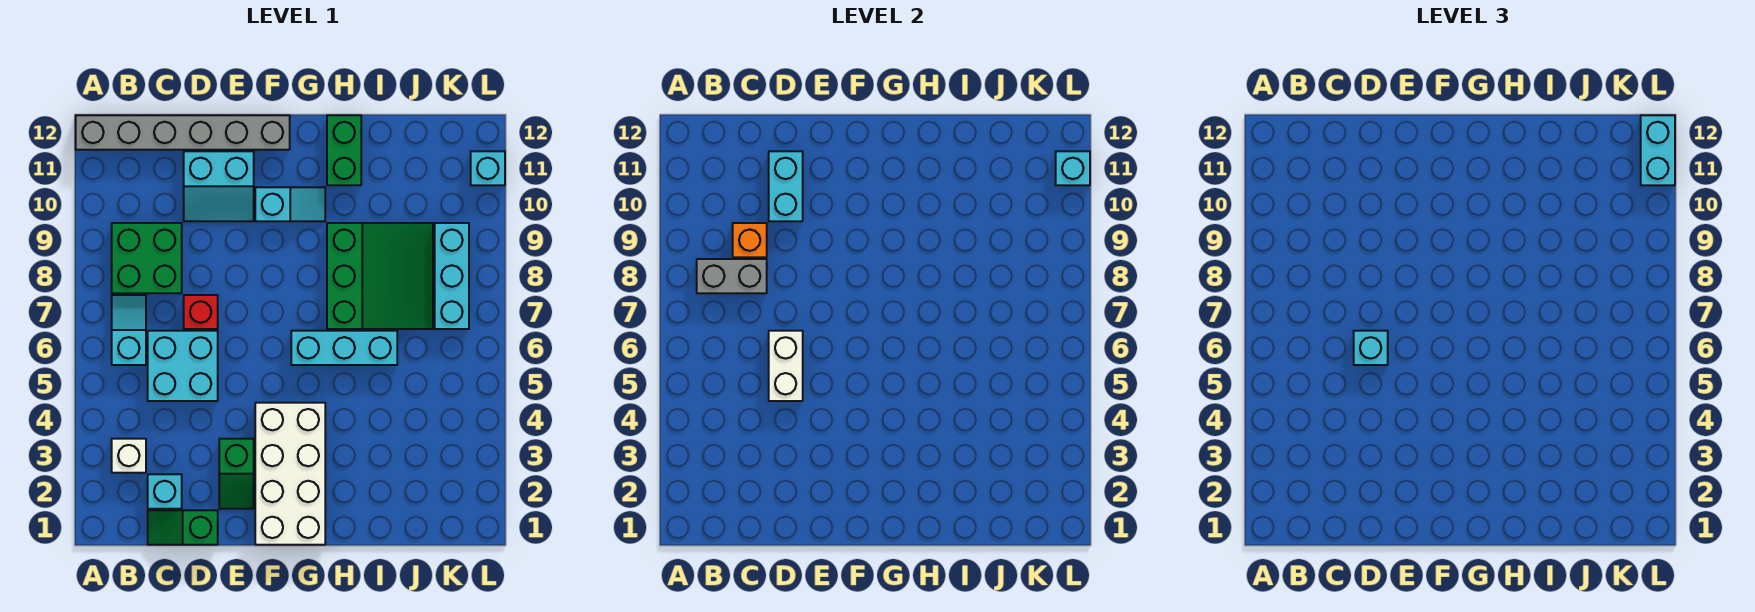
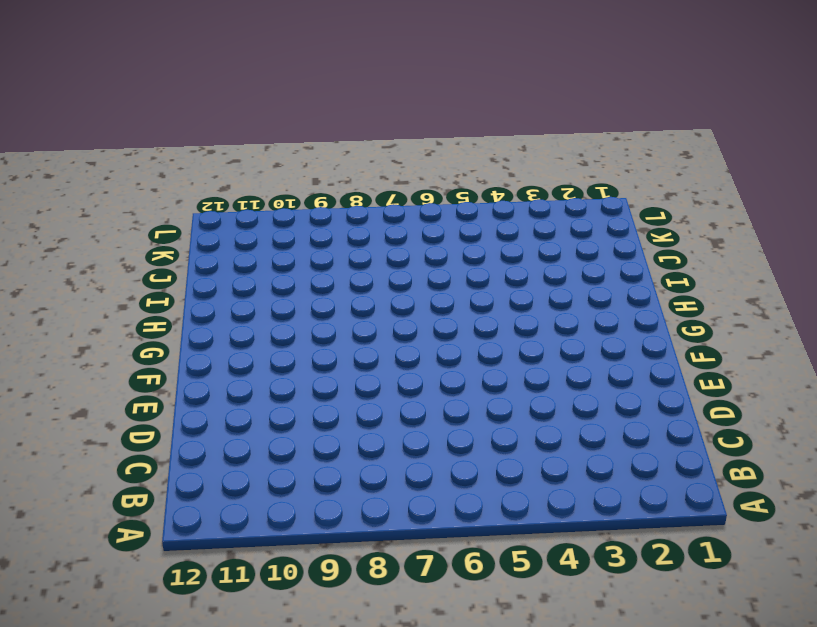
none -> grey brick A12:F12 level 1
none -> white brick B3 level 1
none -> cyan slope B6:B7 level 1 top 6

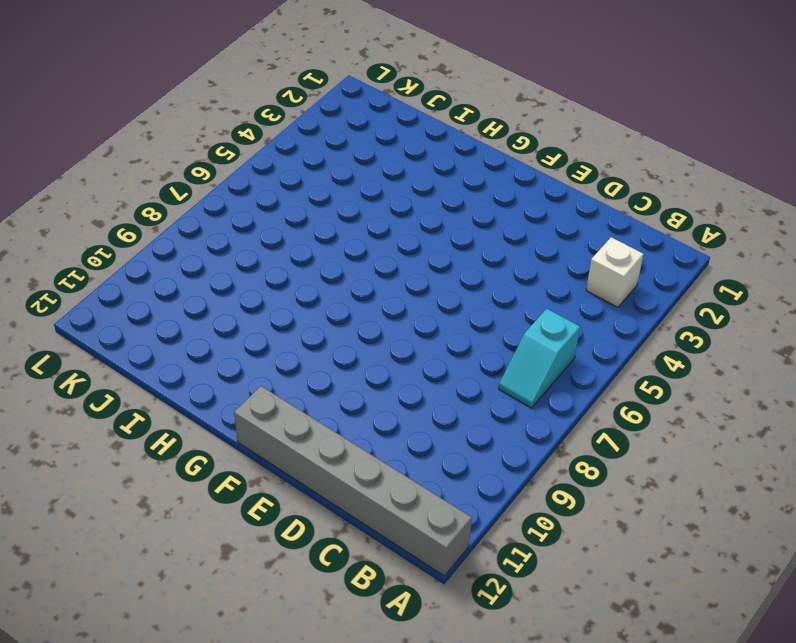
none -> green brick B8:C9 level 1
none -> green slope C1:D1 level 1 top D
none -> cyan brick C2 level 1

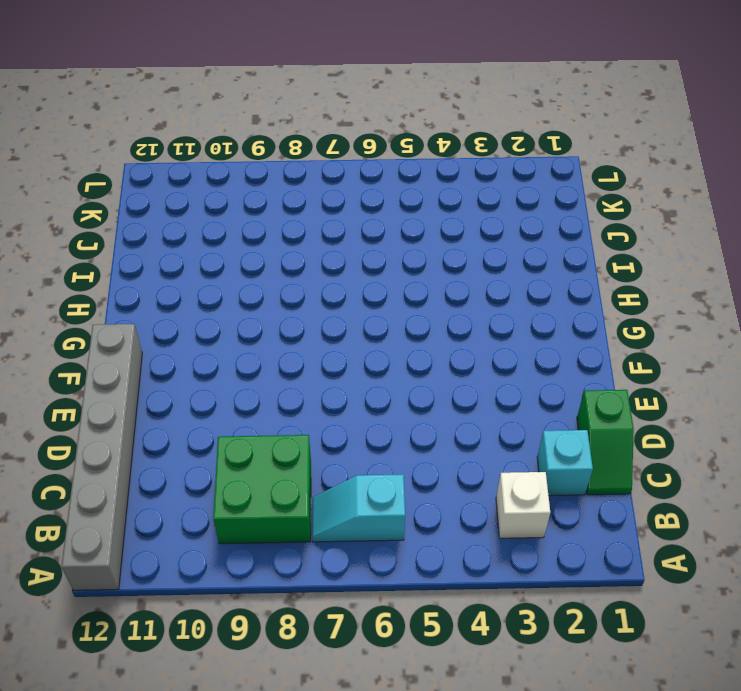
none -> cyan brick C5:D6 level 1
none -> red brick D7 level 1
none -> cyan slope D10:E11 level 1 top 11

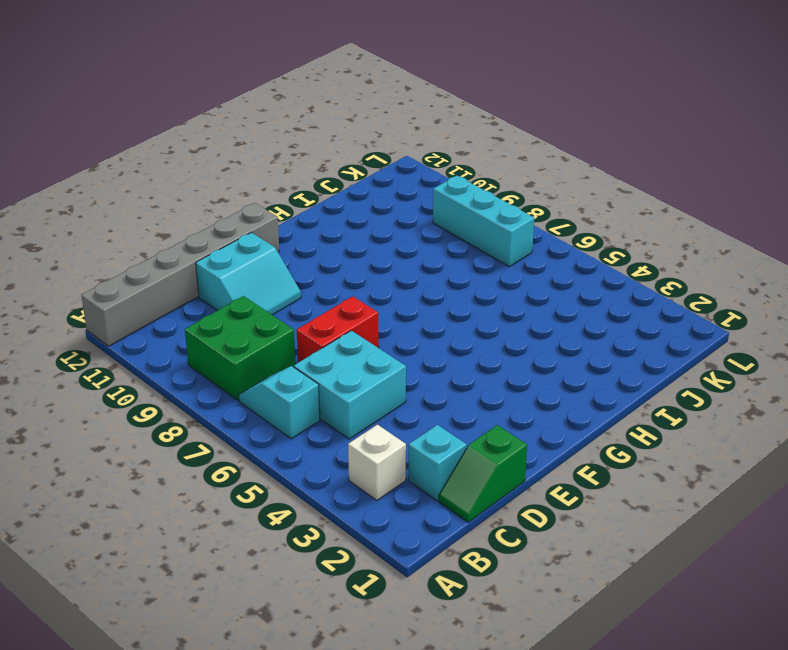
red brick D7:E7 level 1 -> red brick D7 level 1
none -> green slope E2:E3 level 1 top 3
none -> white brick F1:G4 level 1
none -> cyan slope F10:G10 level 1 top F

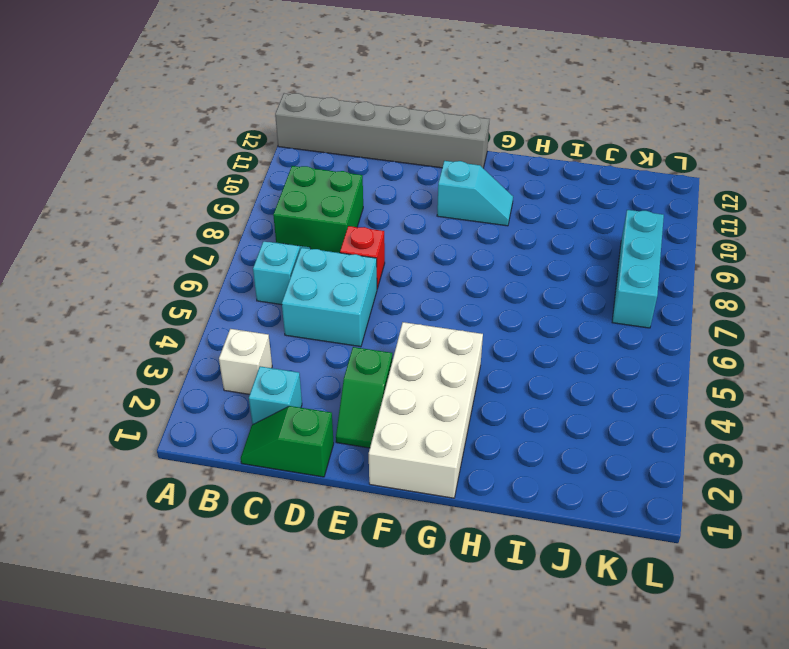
none -> cyan slope D10:E11 level 1 top 11
none -> cyan brick G6:I6 level 1
none -> green slope H7:J9 level 1 top H

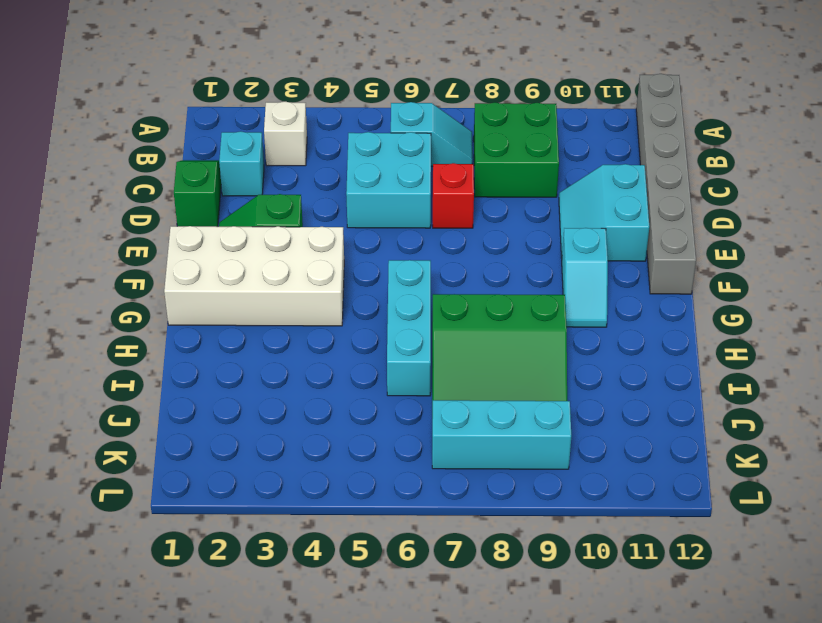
none -> green brick H11:H12 level 1
none -> cyan brick L11 level 1
none -> grey brick B8:C8 level 2

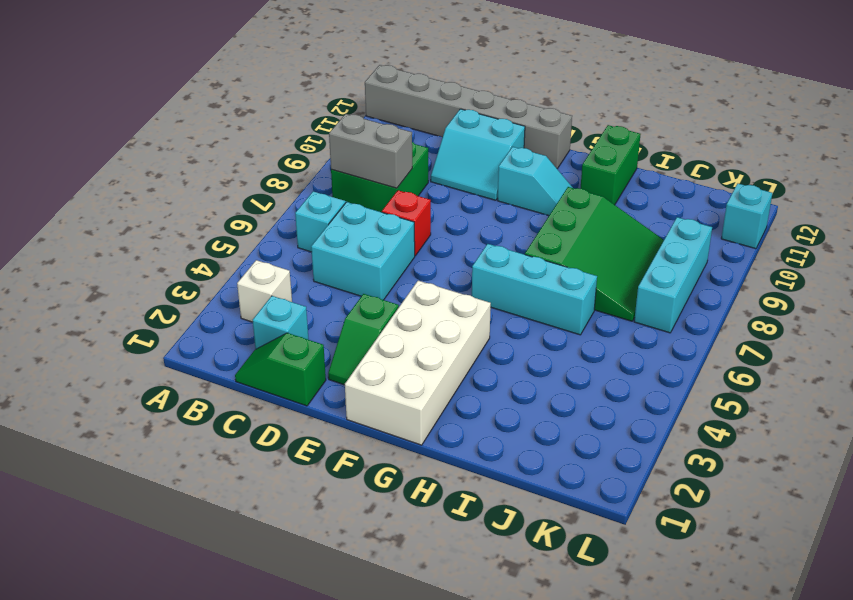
none -> orange brick C9 level 2
none -> white brick D5:D6 level 2
none -> cyan brick D10:D11 level 2

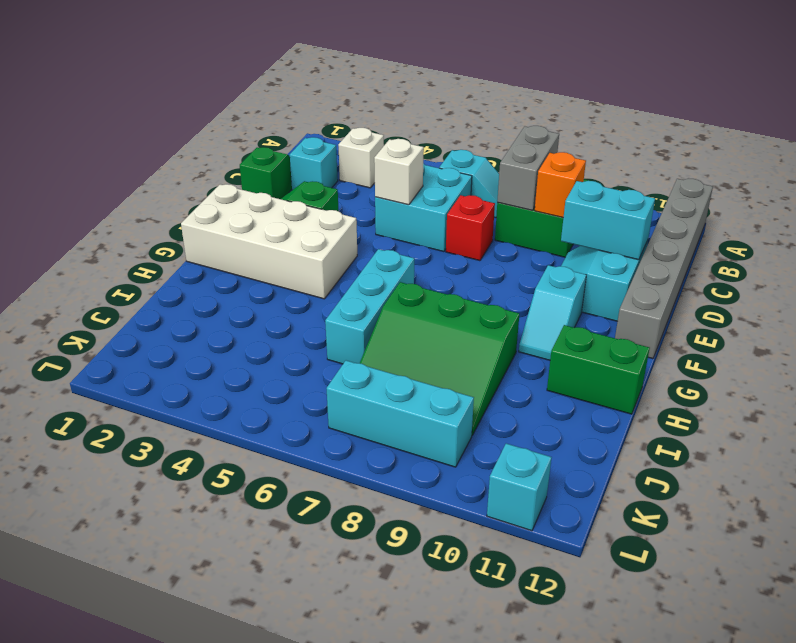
white brick D5 level 2 -> white brick D5:D6 level 2
none -> cyan brick L11 level 2
none -> cyan brick D6 level 3
none -> cyan brick L11:L12 level 3

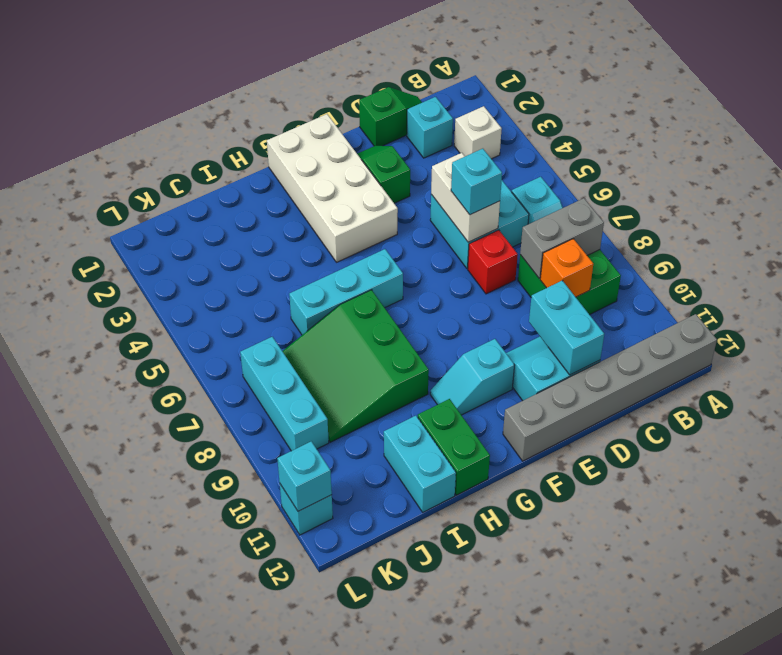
cyan brick I11:I12 level 1 -> cyan brick L11:L12 level 3

